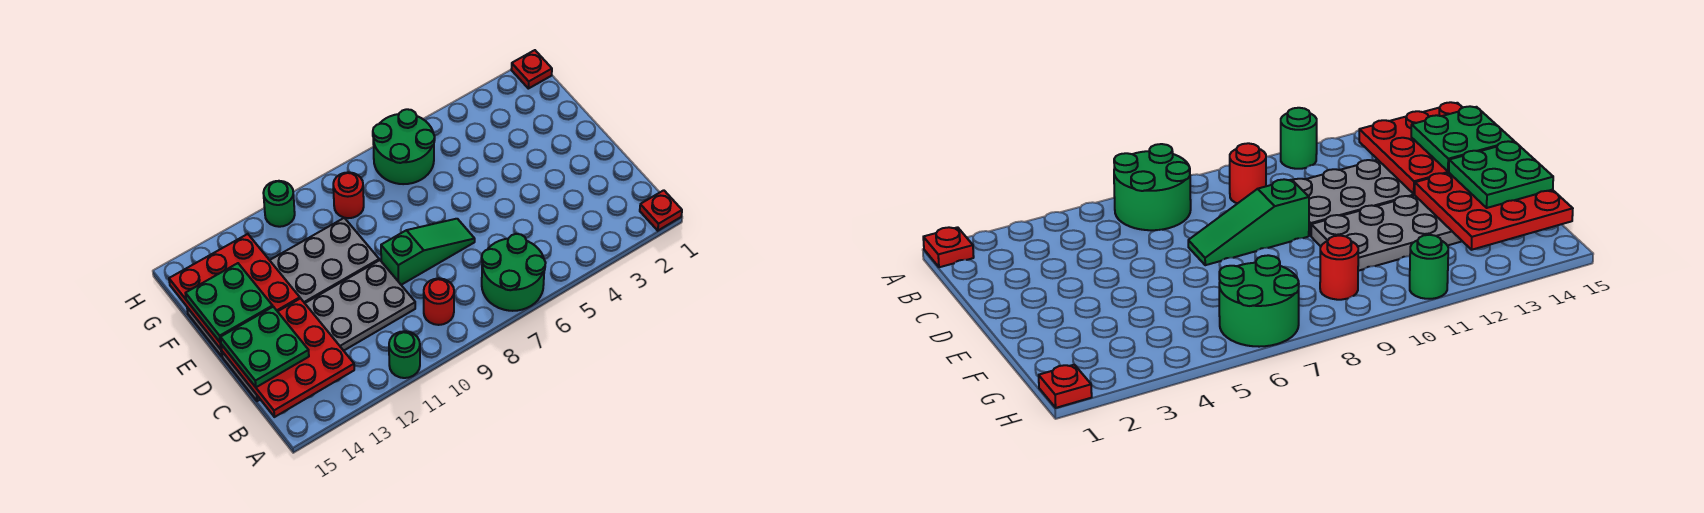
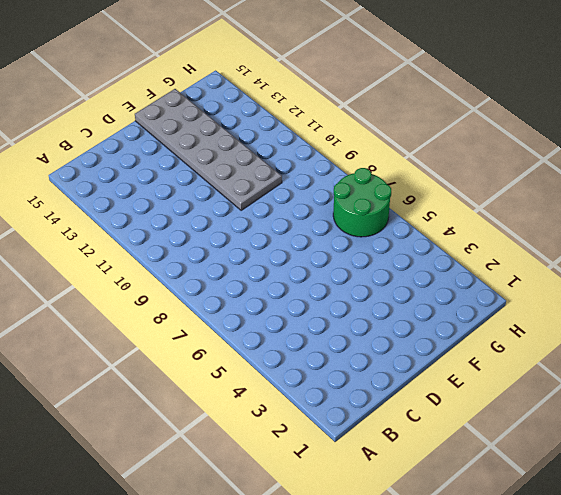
none -> red plate A1 level 1
none -> green round brick A6:B7 level 1
none -> green round brick A11 level 1

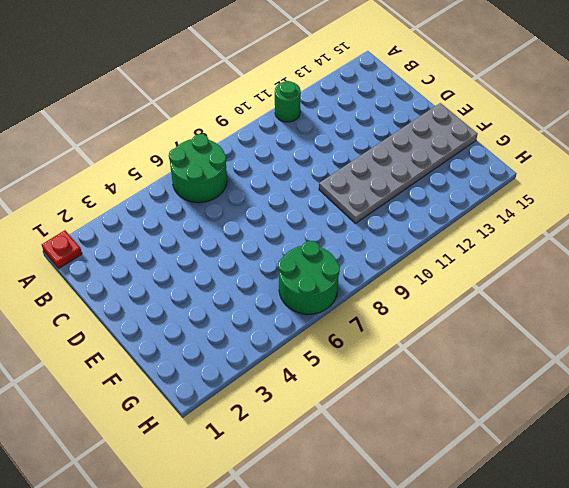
none -> red round brick B9 level 1
none -> grey plate C10:D15 level 1
none -> green slope D7:D9 level 1 top 9

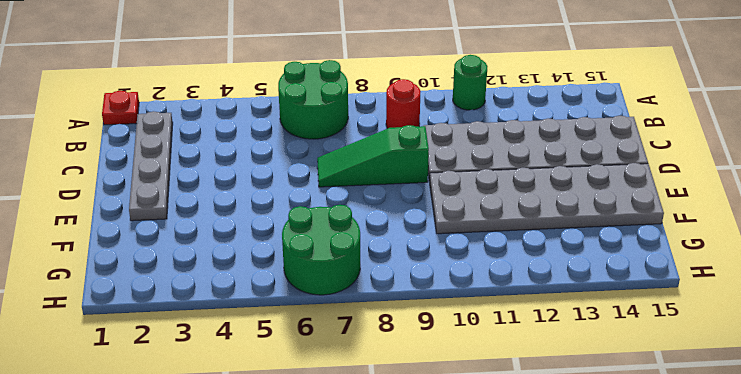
grey plate B2:E2 level 1 -> none
none -> red round brick G9 level 1
none -> red plate H1 level 1
none -> green round brick H11 level 1

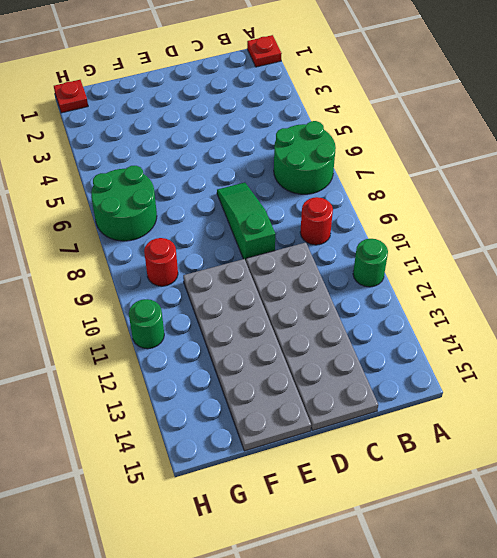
none -> red plate B13:D15 level 2
none -> red plate E13:G15 level 2
none -> green plate C14:D15 level 3

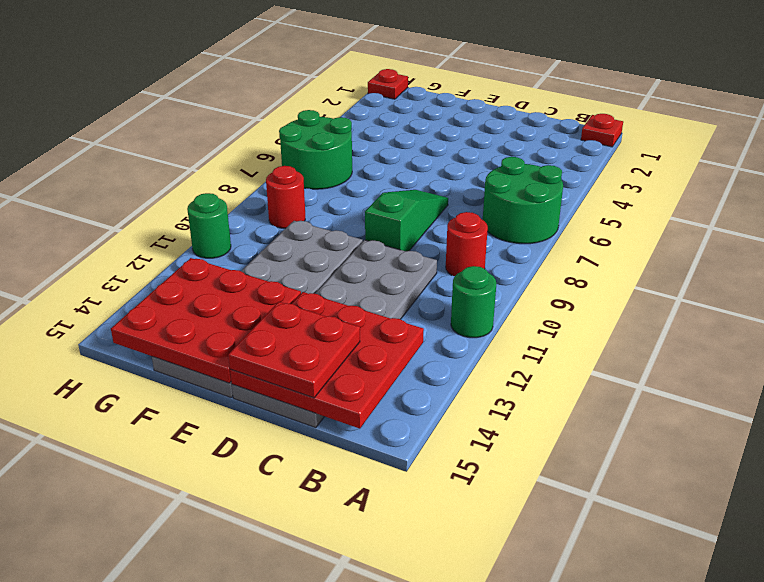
red plate C14:D15 level 3 -> green plate C14:D15 level 3
none -> green plate E14:F15 level 3

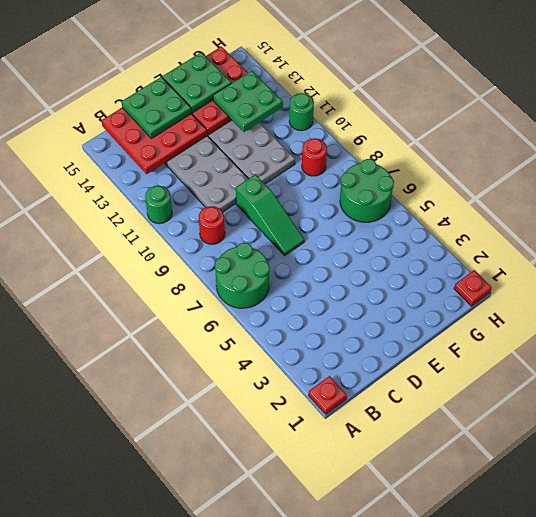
green plate F12:G13 level 3 -> none

